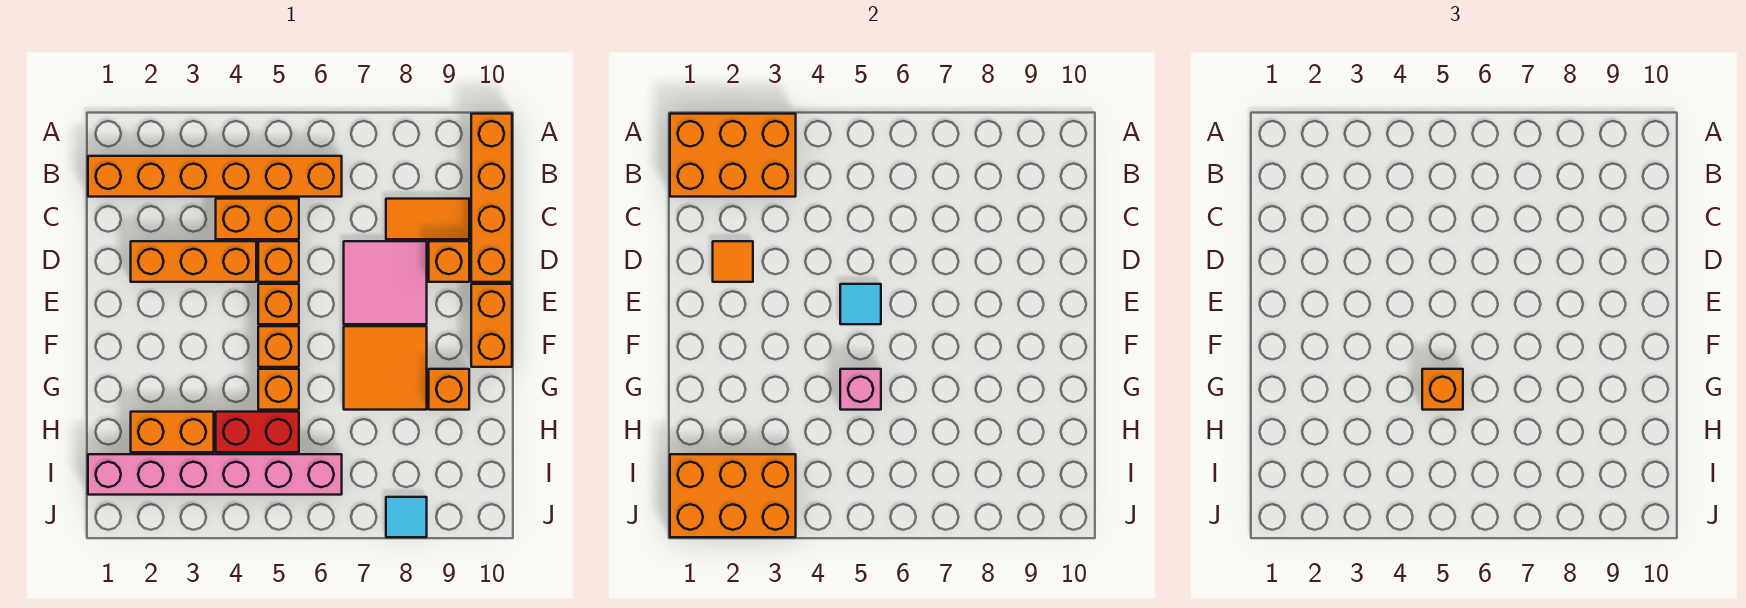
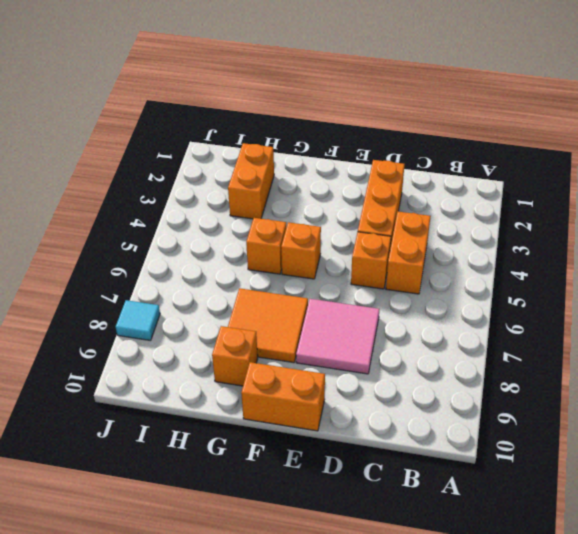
none -> orange brick A10:D10 level 1
none -> orange brick B1:B6 level 1
none -> orange tile C8:C9 level 1

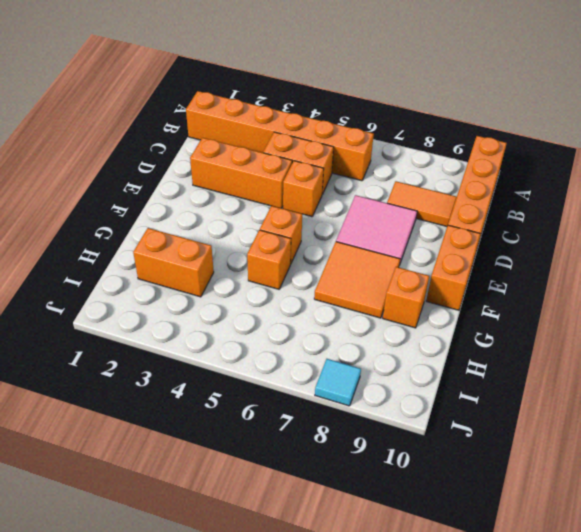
none -> orange brick D9 level 1
none -> orange brick E5 level 1
none -> red brick H4:H5 level 1

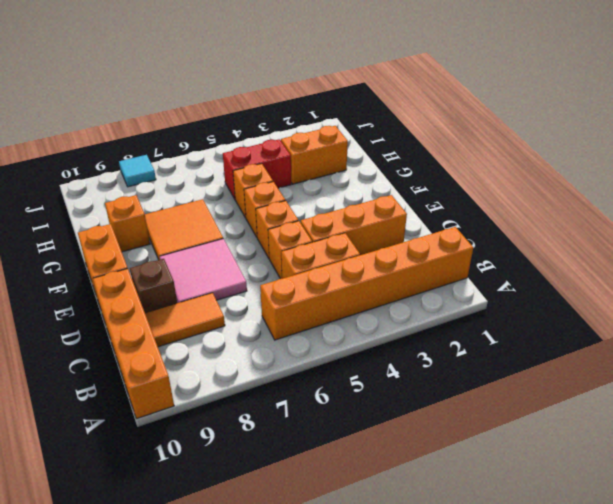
brown brick D9 level 1 -> orange brick D9 level 1
none -> pink brick I1:I6 level 1
none -> orange brick A1:B3 level 2
none -> orange tile D2 level 2

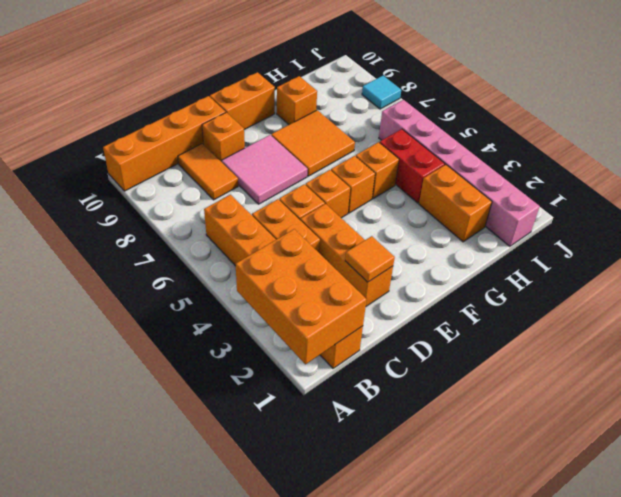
none -> cyan tile E5 level 2
none -> pink brick G5 level 2
none -> orange brick I1:J3 level 2

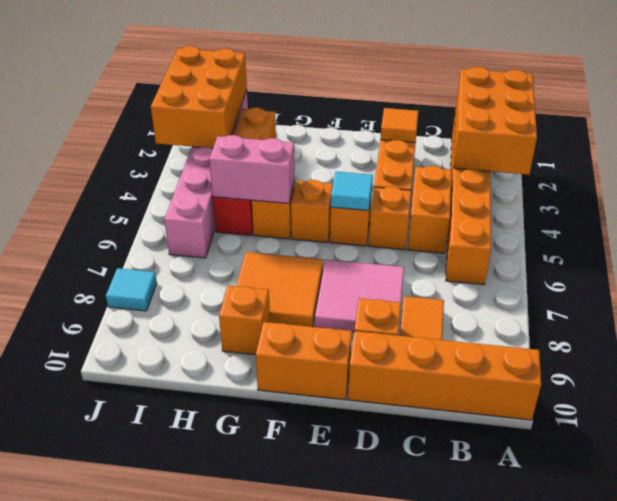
pink brick G5:H5 level 2 -> pink brick G5 level 2
none -> orange brick G5 level 3

